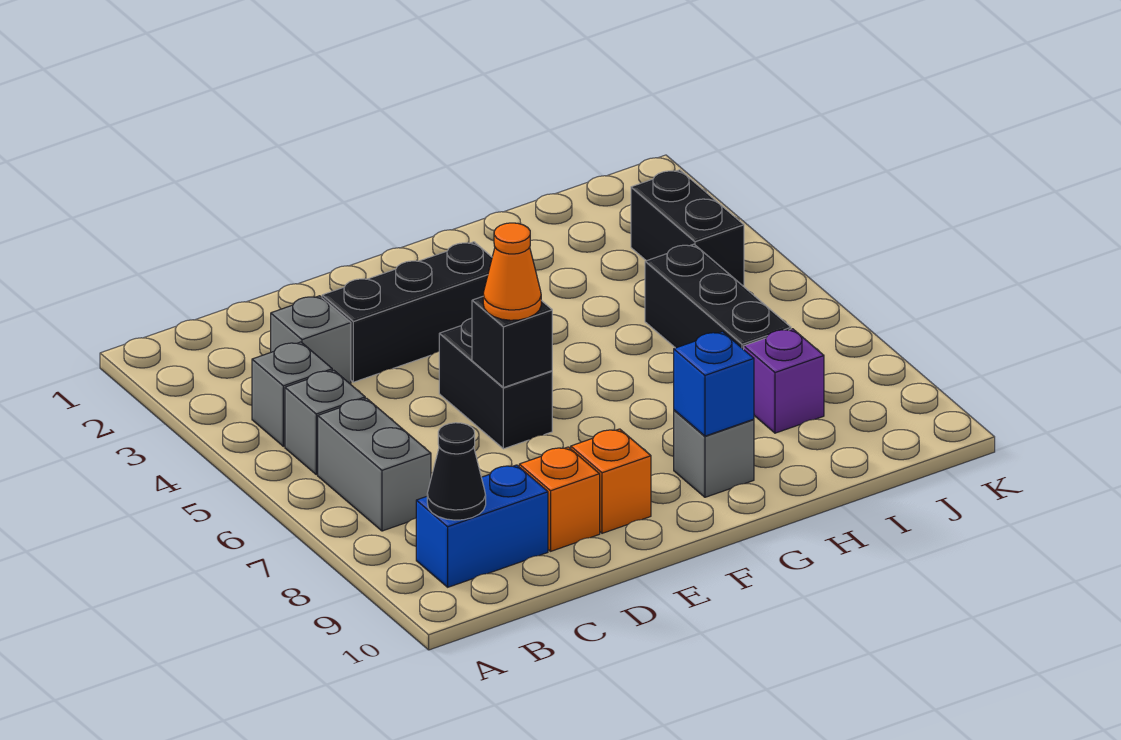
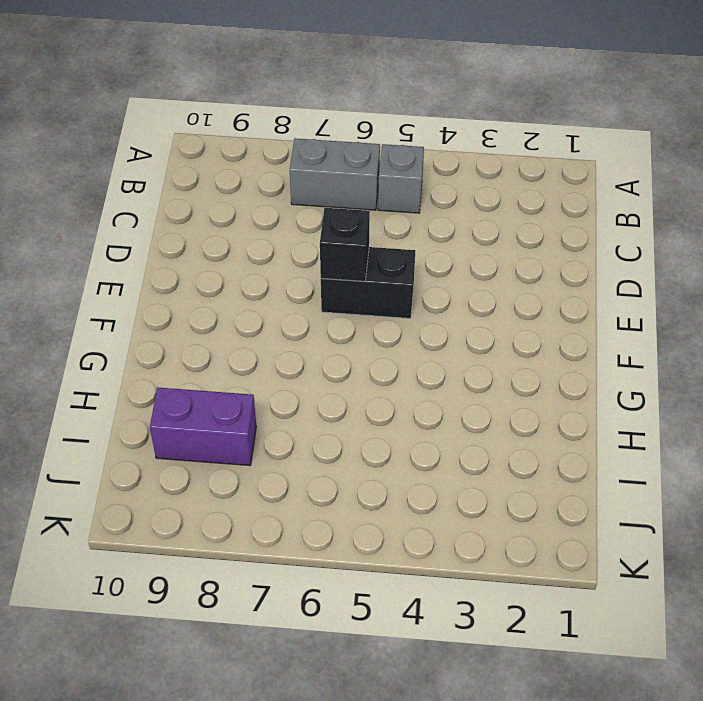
purple brick I8:I9 level 1 -> purple brick I8 level 1
none -> grey brick B4 level 1
none -> blue brick B9:C9 level 1
none -> grey brick C3 level 1

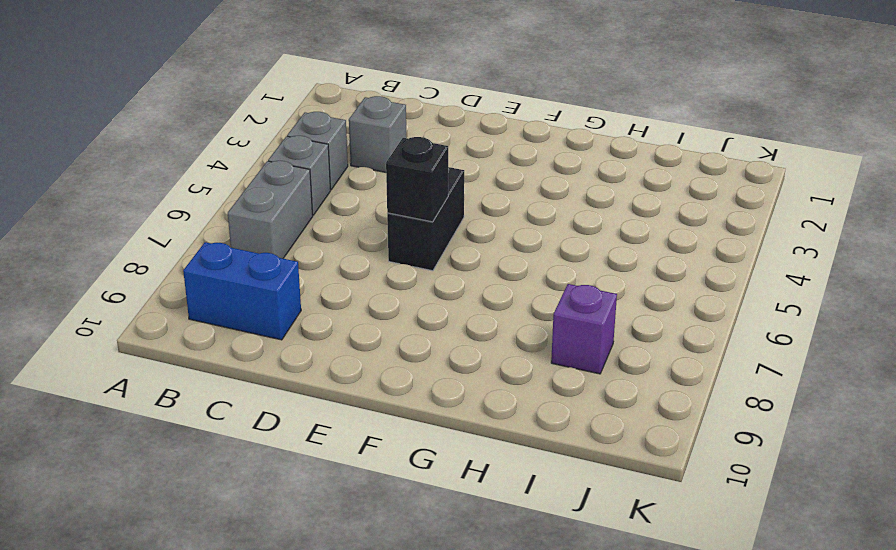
none -> black brick D3:F3 level 1
none -> orange brick D9 level 1
none -> orange brick E9 level 1

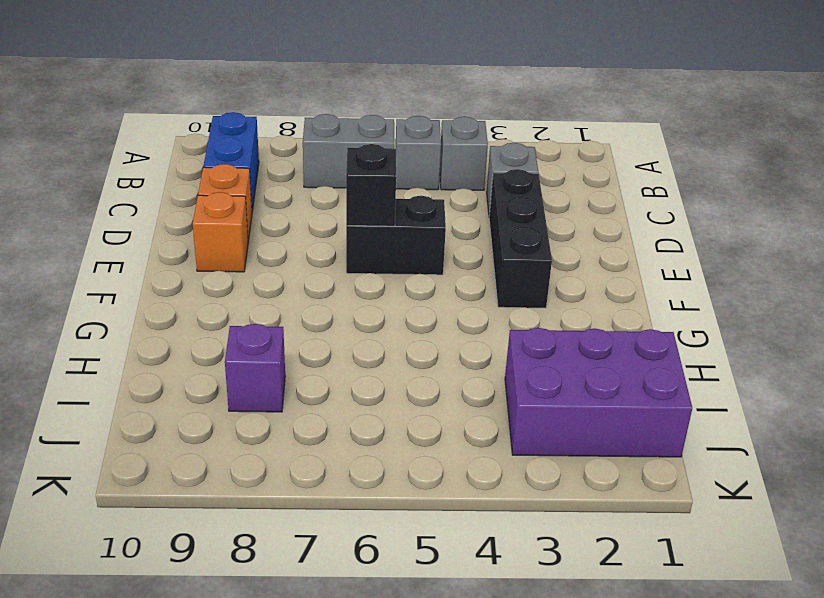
purple brick I1:J3 level 1 -> black brick J3:J4 level 1
none -> grey brick G9 level 1
none -> black brick I5:I7 level 1
none -> black cone B9 level 2

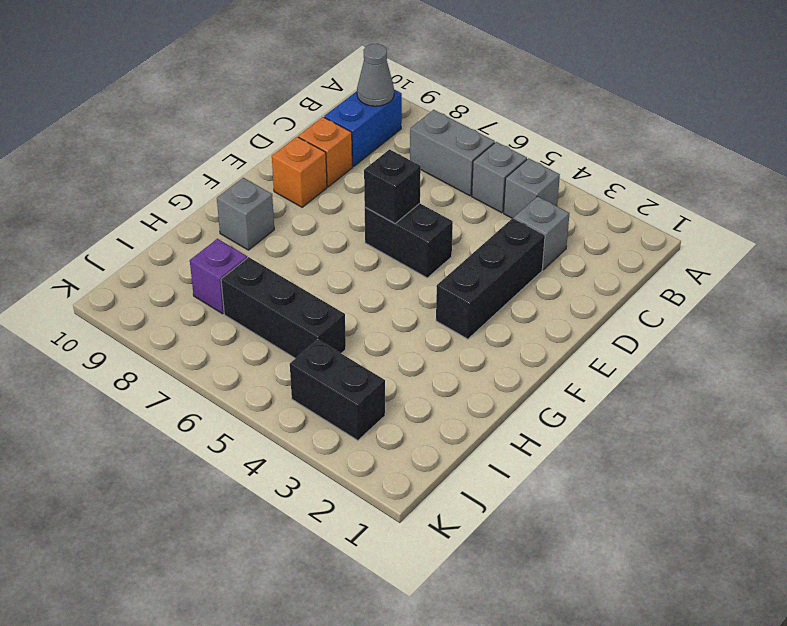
grey cone B9 level 2 -> black cone B9 level 2
none -> blue brick G9 level 2
none -> orange cone E6 level 3

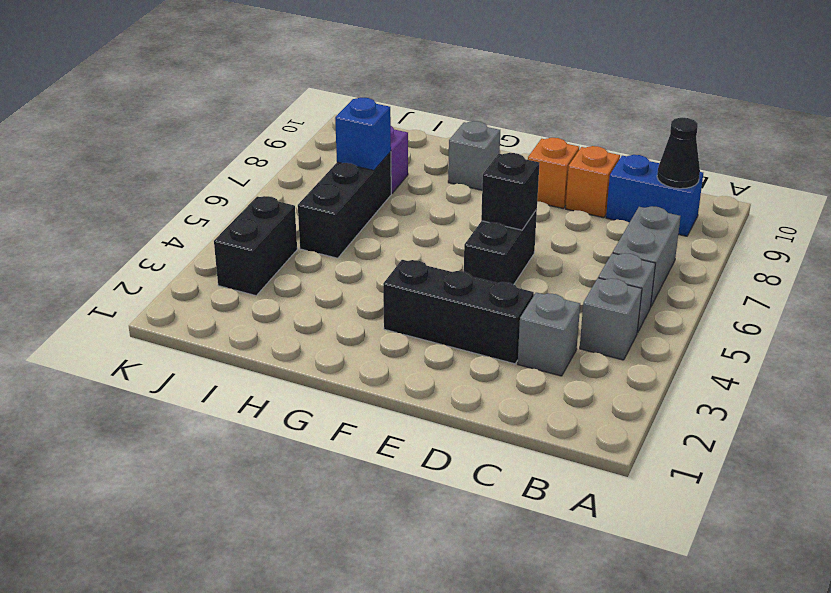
blue brick I7 level 2 -> blue brick G9 level 2
none -> orange cone E6 level 3

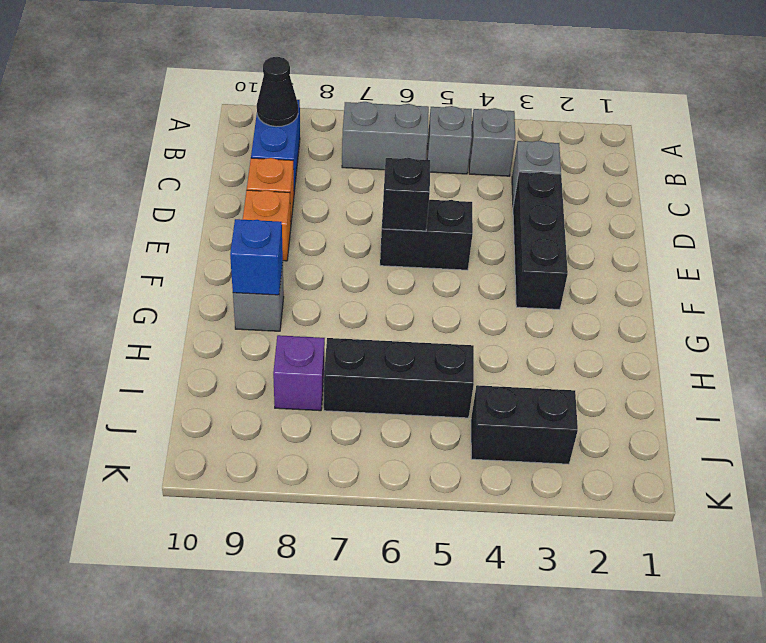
none -> orange cone E6 level 3

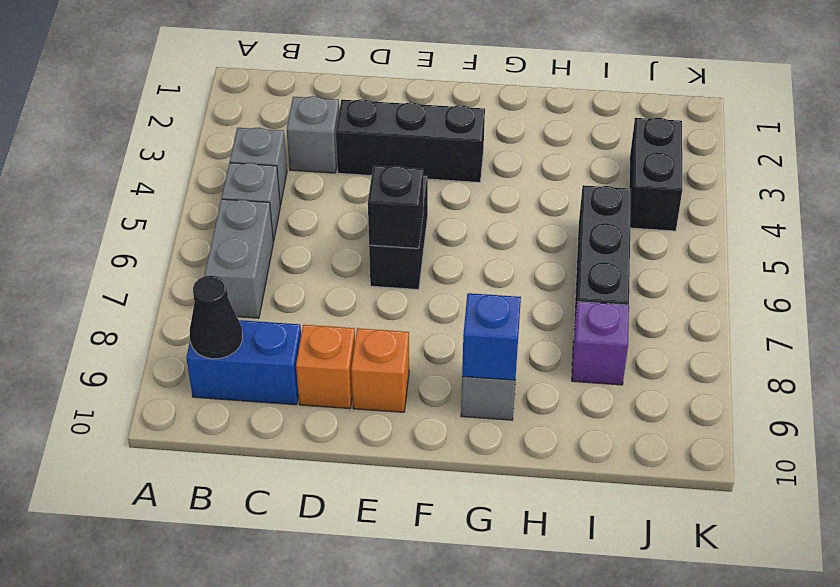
none -> orange cone E6 level 3

